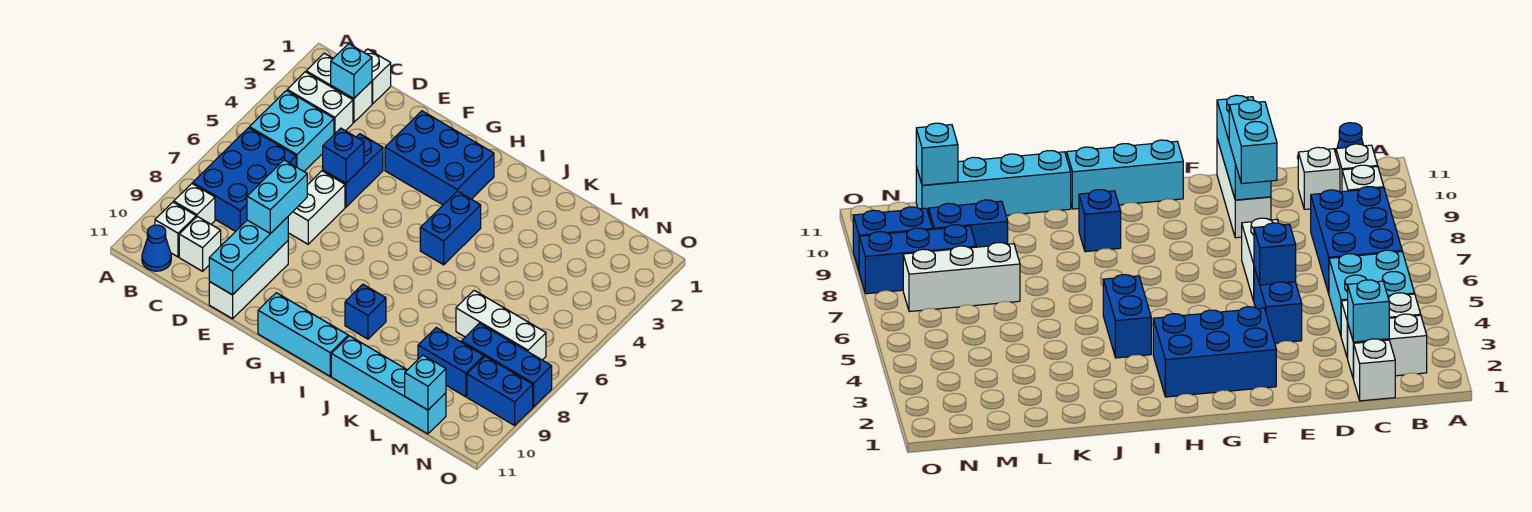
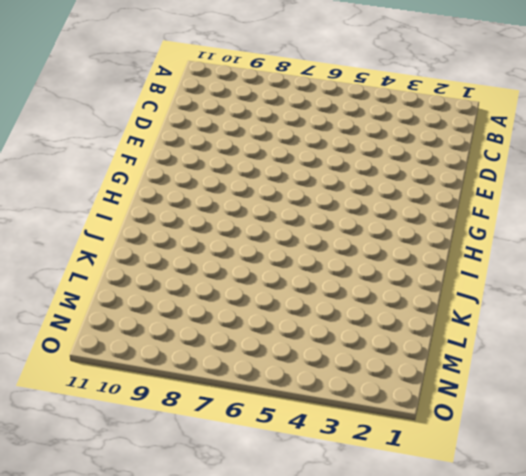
none -> white brick B2:C2 level 1
none -> white brick B3:C3 level 1
none -> cyan brick B4:C5 level 1

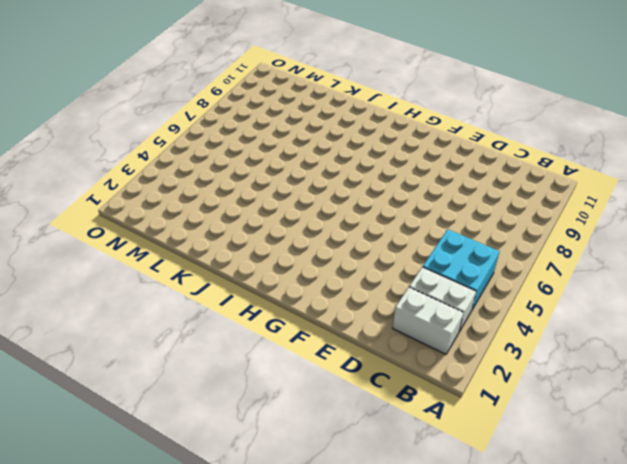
none -> blue brick B6:C8 level 1
none -> white brick B9 level 1
none -> white brick B10 level 1

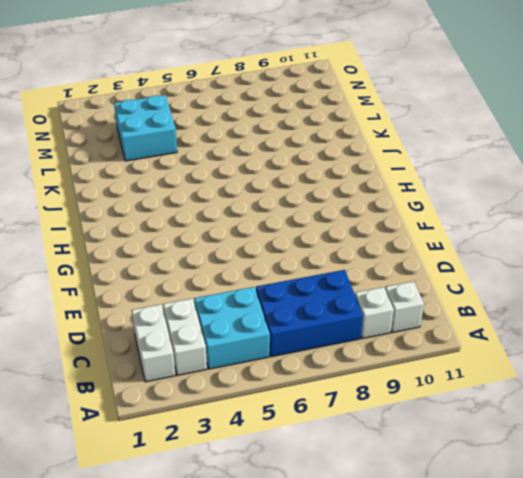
cyan brick L3:M4 level 1 -> none
none -> blue cone B11 level 1
none -> white brick C1 level 1
none -> white brick C10 level 1

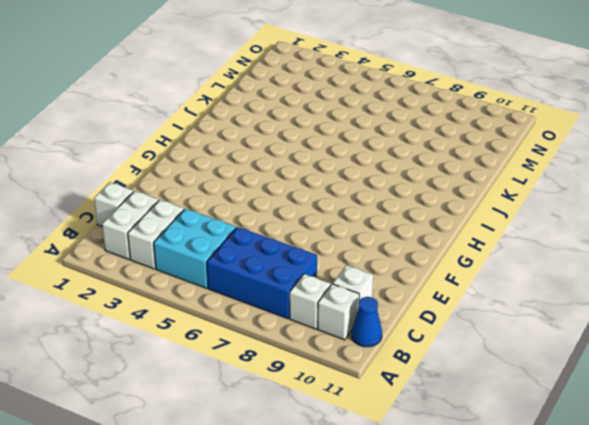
none -> blue brick E4:E5 level 1
none -> white brick E6:E7 level 1
none -> white brick E9:E11 level 1

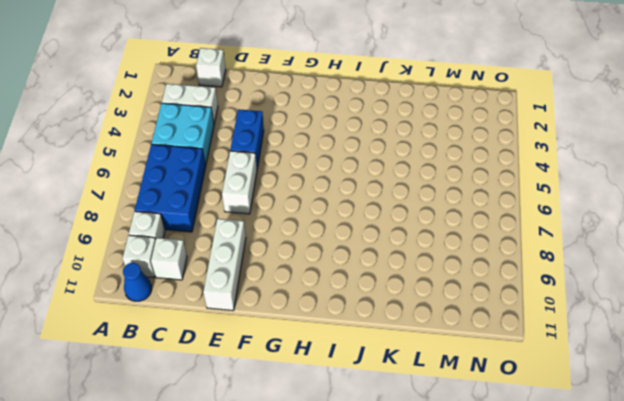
none -> white brick B2:C2 level 1
none -> blue brick F2:H3 level 1
none -> cyan brick G11:I11 level 1

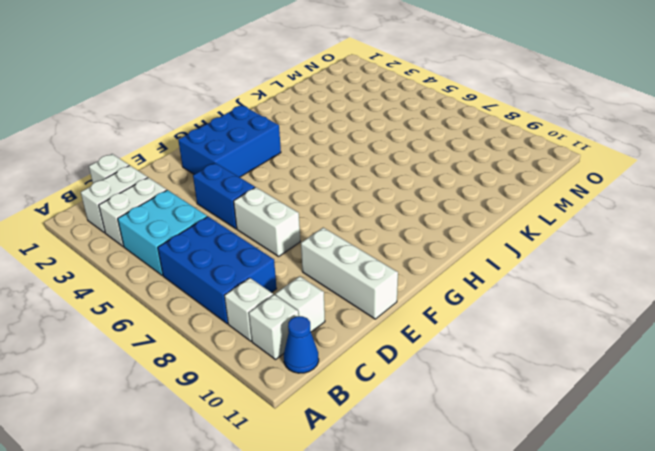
none -> cyan brick G11:I11 level 1
none -> blue brick I4:I5 level 1
none -> blue brick I9 level 1

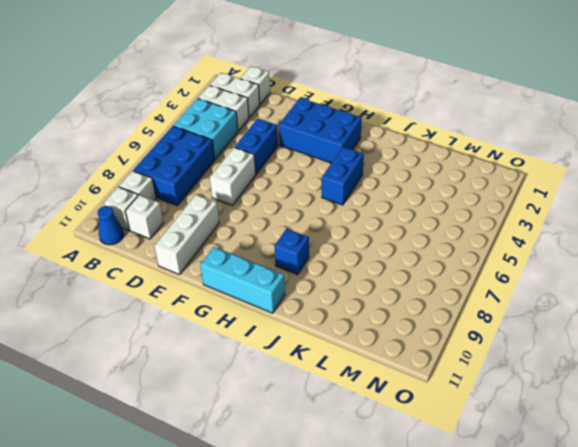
none -> cyan brick J11:M11 level 1
none -> white brick L7:N7 level 1
none -> blue brick L9:M9 level 1

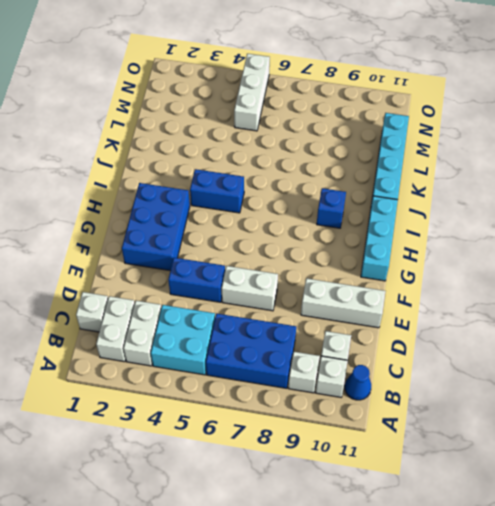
white brick M5:O5 level 1 -> white brick L7:N7 level 1
none -> blue brick L9:M9 level 1
none -> blue brick M8:O8 level 1
none -> blue brick N9:O9 level 1

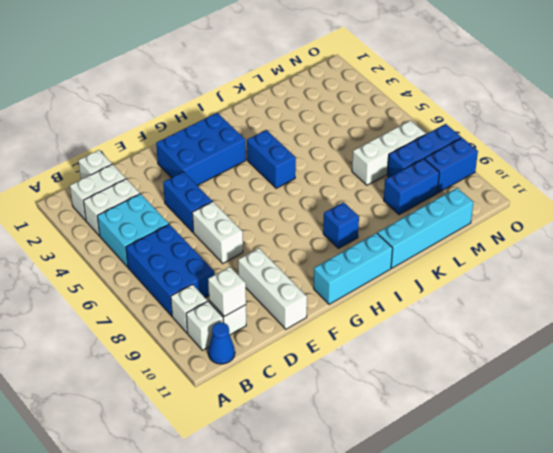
white brick C10 level 2 -> none
none -> cyan brick C2 level 2
none -> blue brick E5 level 2
none -> cyan brick E9:E11 level 2

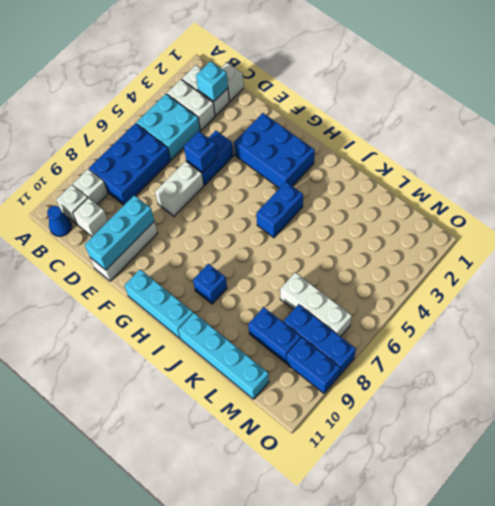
none -> cyan brick M11 level 2
none -> cyan brick E8:E9 level 3

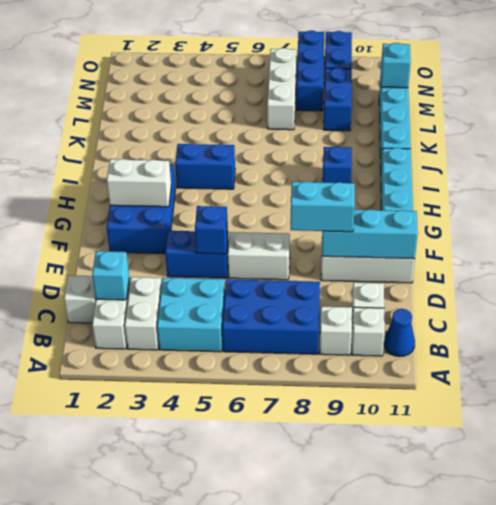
white brick G2:G3 level 2 -> none

